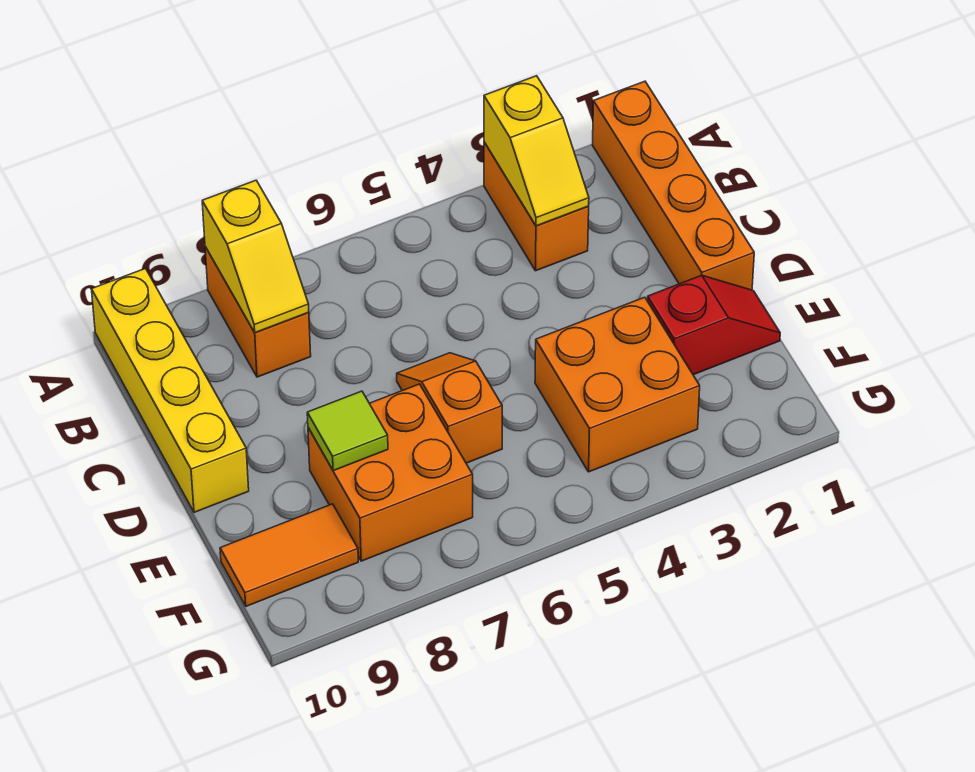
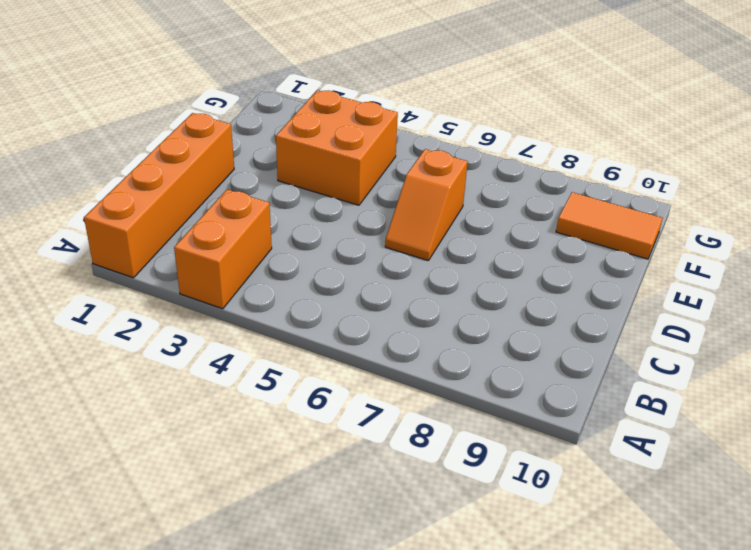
none -> orange brick A8:B8 level 1
none -> yellow brick A10:D10 level 1
none -> red slope E1:E2 level 1 top 2

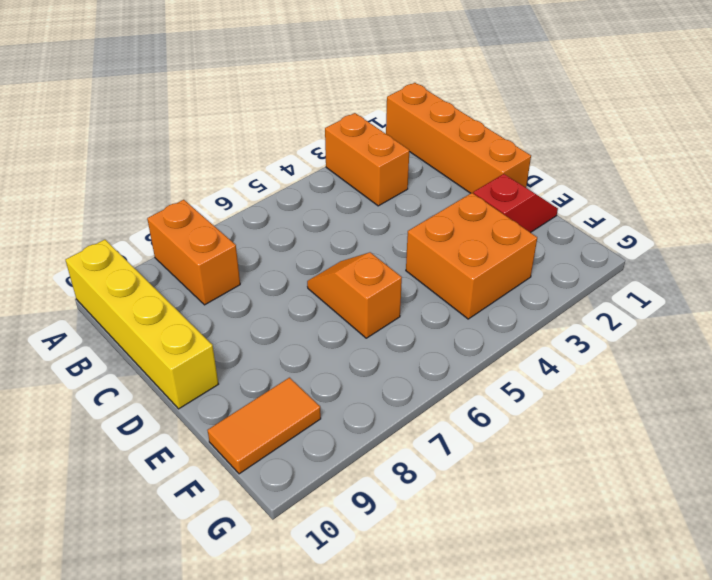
none -> orange brick E7:F8 level 1
none -> yellow slope A3:B3 level 2 top A
none -> yellow slope A8:B8 level 2 top A

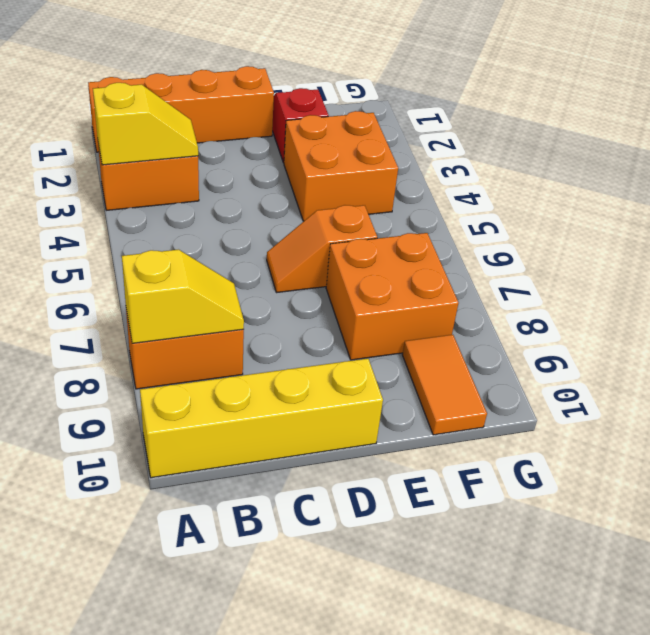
none -> lime tile E8 level 2

